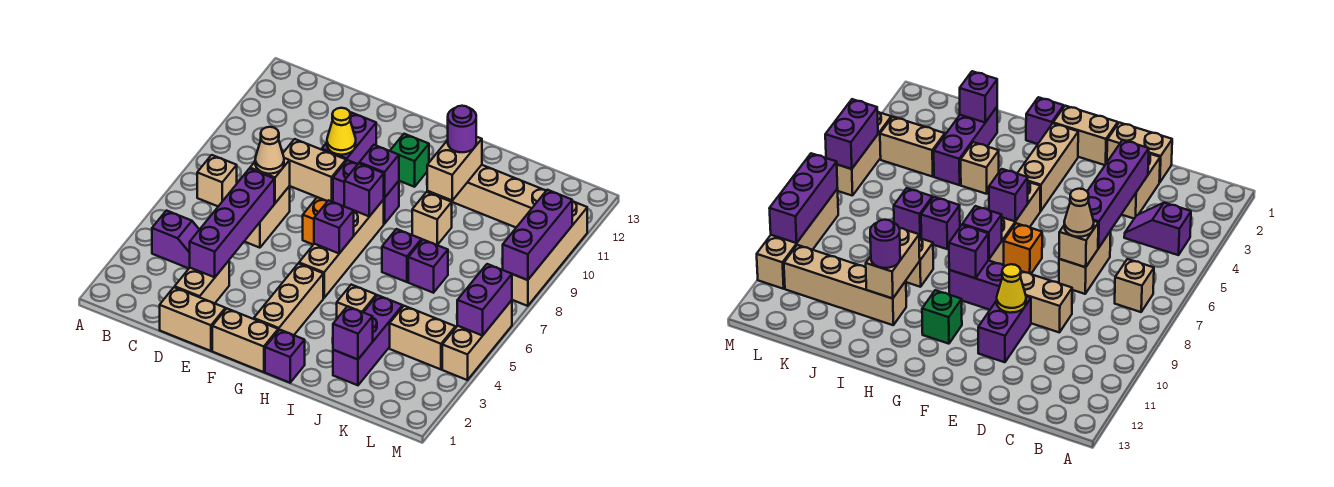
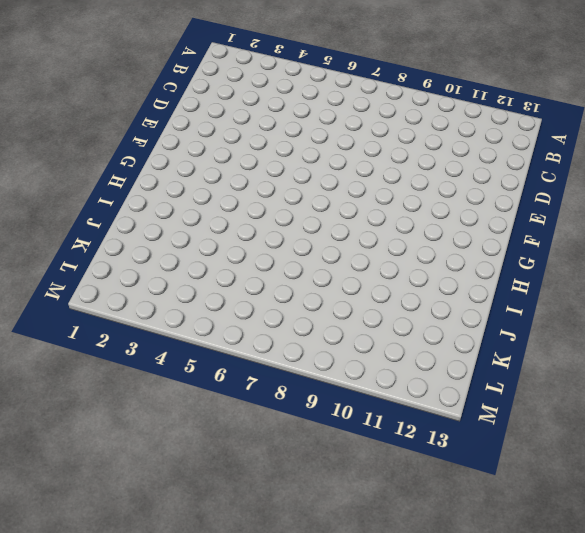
none -> purple slope B4:C4 level 1 top B
none -> tan brick B7 level 1
none -> tan brick D1:E1 level 1
none -> tan brick D2:D3 level 1

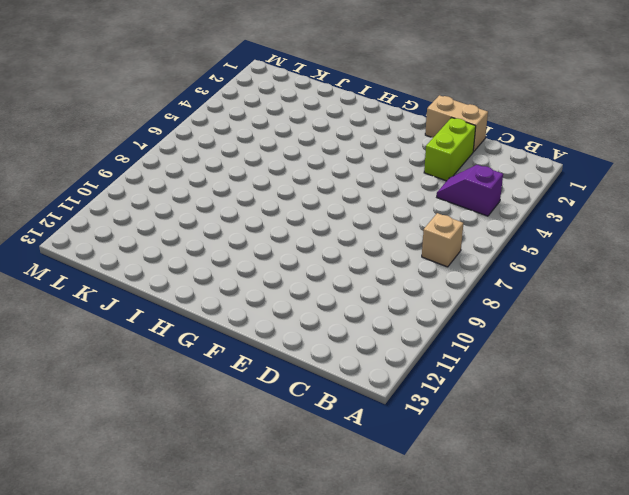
lime brick D2:D3 level 1 -> tan brick D2:D3 level 1
none -> tan brick D6:D7 level 1
none -> tan brick D9:E9 level 1
none -> purple brick E10:E11 level 1
none -> tan brick F1:G1 level 1

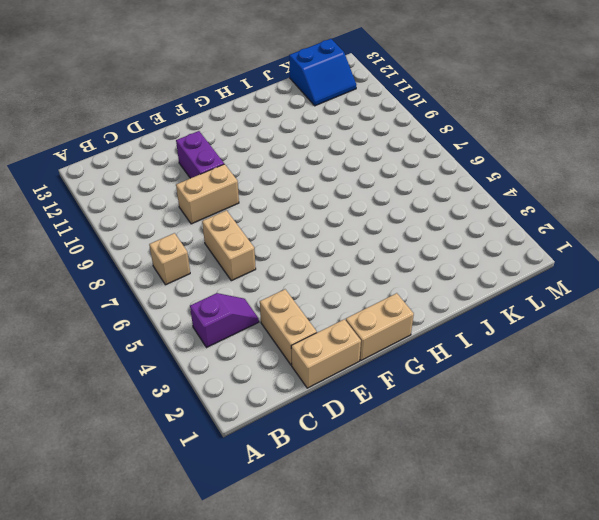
blue slope K12:L13 level 1 top 13 -> none
none -> orange brick F7 level 1
none -> purple brick F9:G9 level 1
none -> tan brick G2:G4 level 1
none -> tan brick G5:G8 level 1

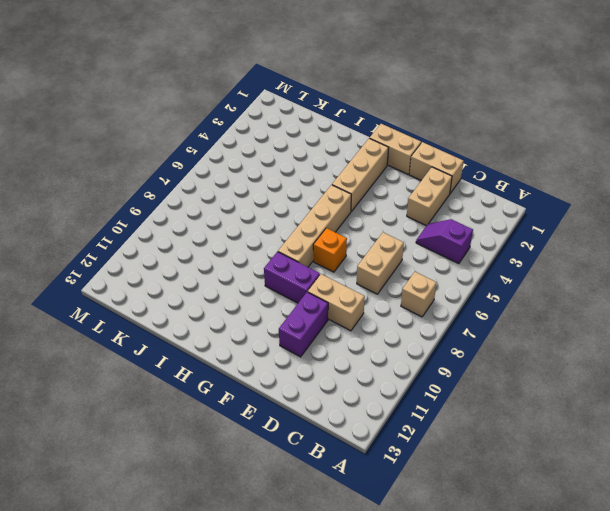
none -> green brick G11 level 1
none -> purple brick H1 level 1
none -> tan brick I4 level 1
none -> purple brick I7 level 1

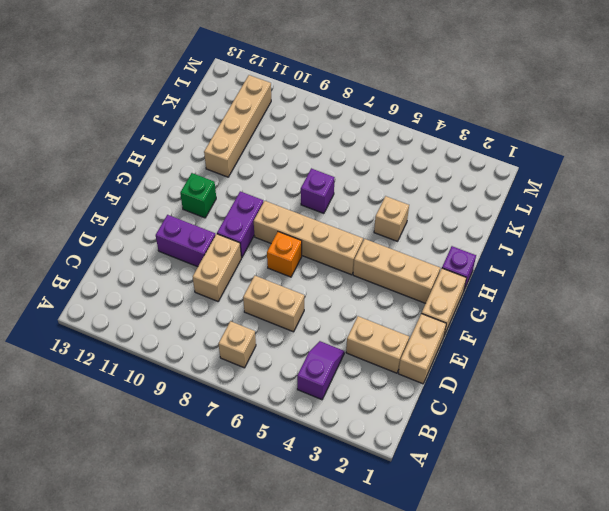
none -> tan brick I9 level 1
none -> purple brick J2:J4 level 1
none -> purple brick J7 level 1
none -> tan brick K4:L4 level 1

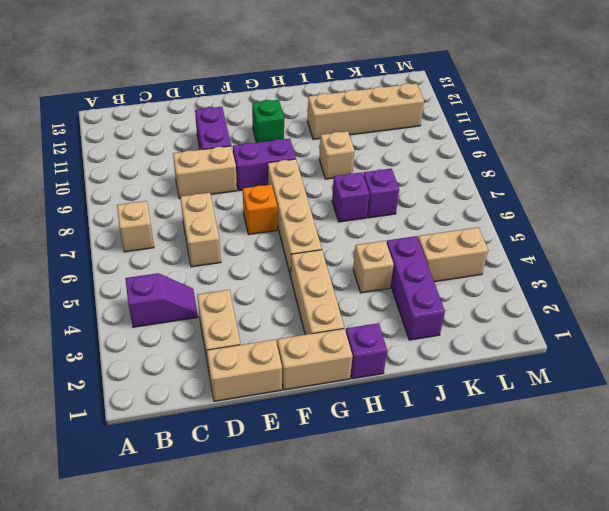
none -> tan brick M4:M6 level 1
none -> tan brick M8:M11 level 1
none -> purple brick D3:D6 level 2
none -> tan brick D7 level 2

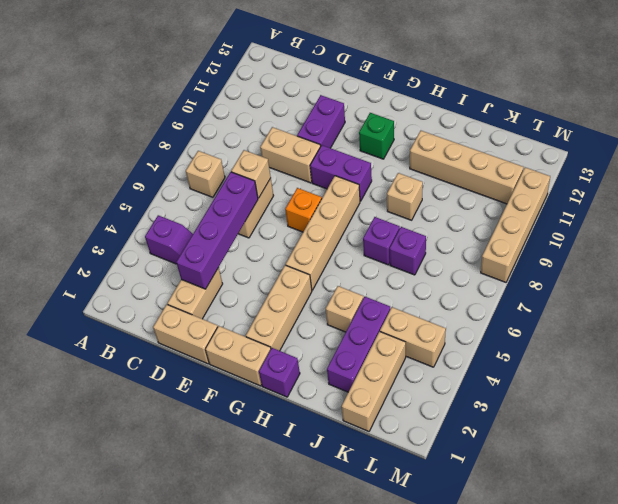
tan brick K1:K3 level 1 -> tan brick M4:M6 level 1
none -> yellow cone E10 level 2
none -> purple brick G6 level 2
none -> purple brick G8 level 2
none -> purple brick G9 level 2

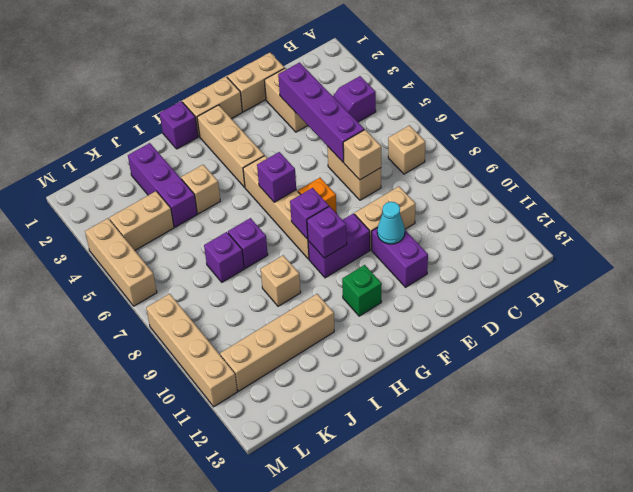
cyan cone E10 level 2 -> yellow cone E10 level 2
none -> tan brick I10:I11 level 2
none -> purple brick J2 level 2
none -> purple brick M5:M6 level 2
none -> purple brick M8:M10 level 2

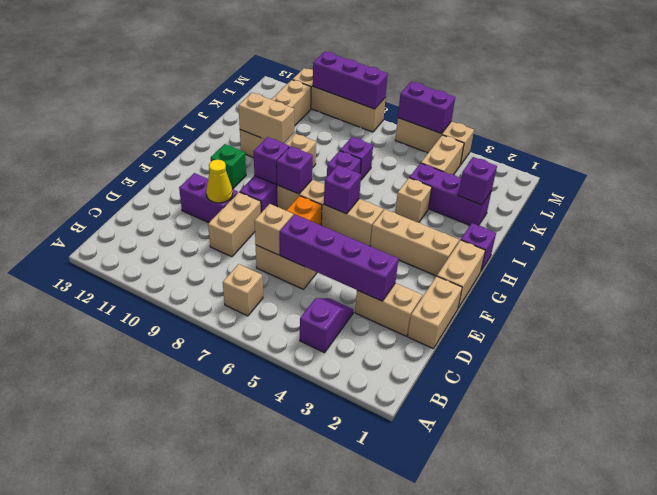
none -> tan cone D7 level 3
none -> purple round brick I11 level 3

